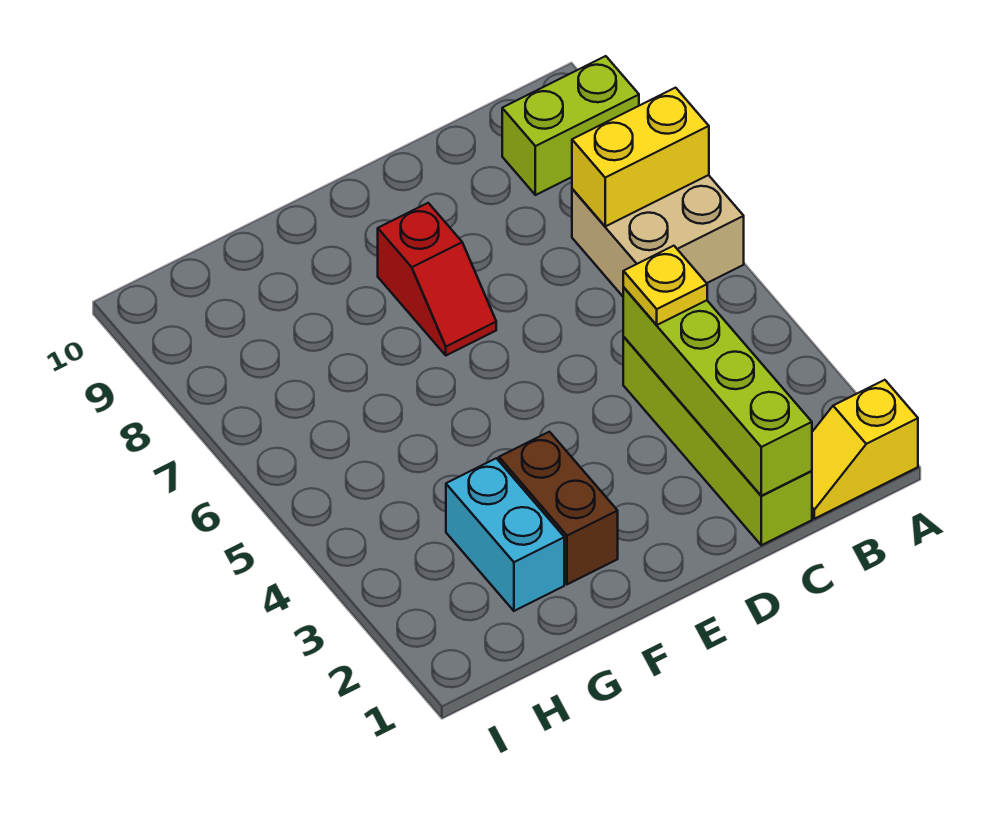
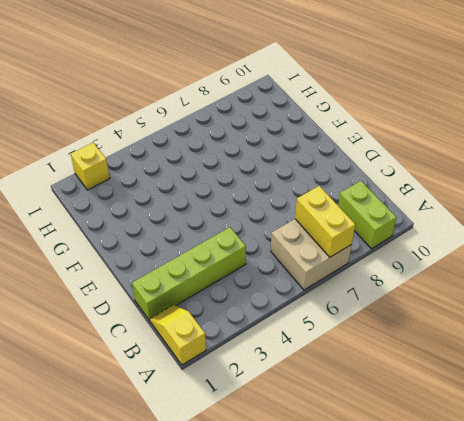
yellow brick I2 level 1 -> none
none -> red slope E7:E8 level 1 top 8
none -> brown brick F2:F3 level 1

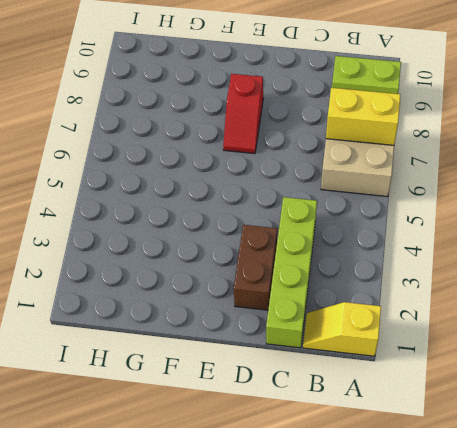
brown brick D2:D3 level 1 -> brown brick F2:F3 level 1
none -> cyan brick G2:G3 level 1
none -> lime brick C1:C4 level 2

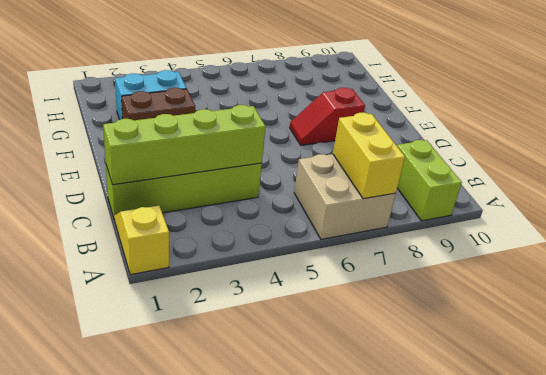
none -> yellow plate C4 level 3

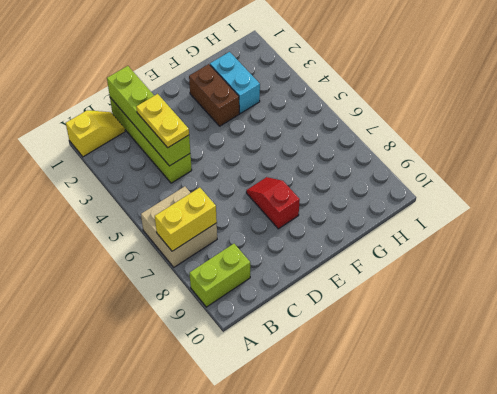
yellow plate C3:C4 level 3 -> yellow plate C4 level 3

